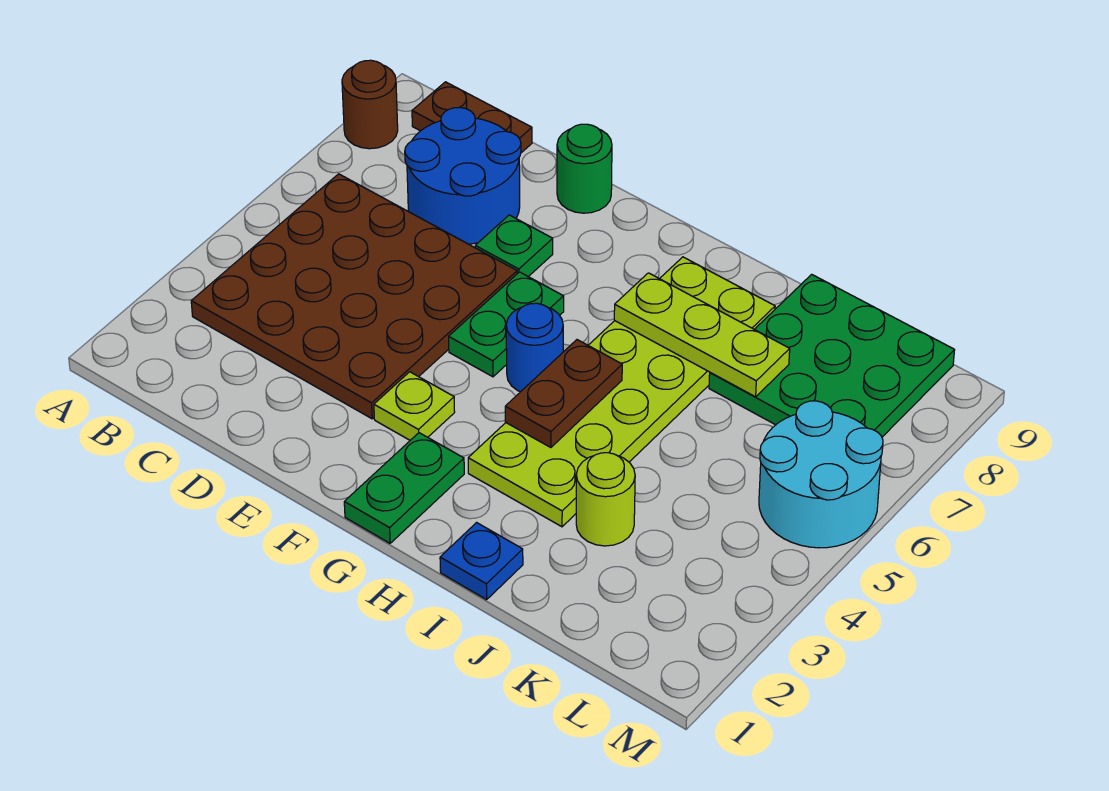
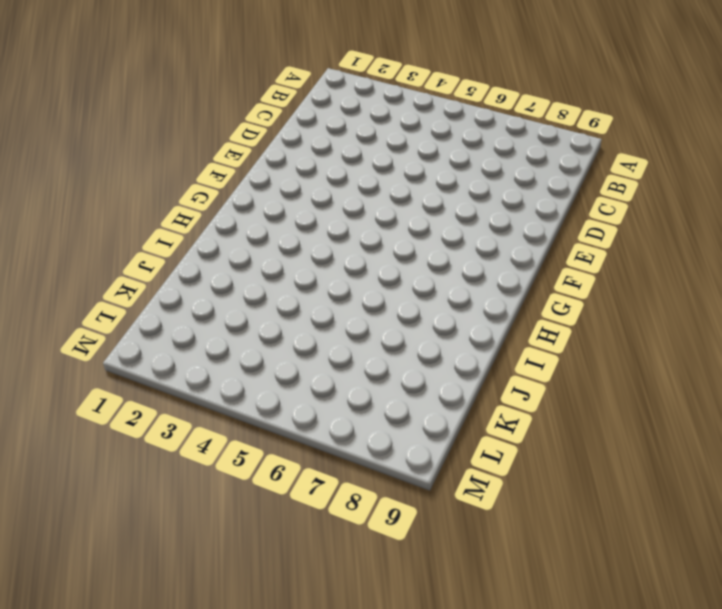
none -> brown round brick A8 level 1
none -> brown plate B3:E6 level 1
none -> brown plate B9:C9 level 1

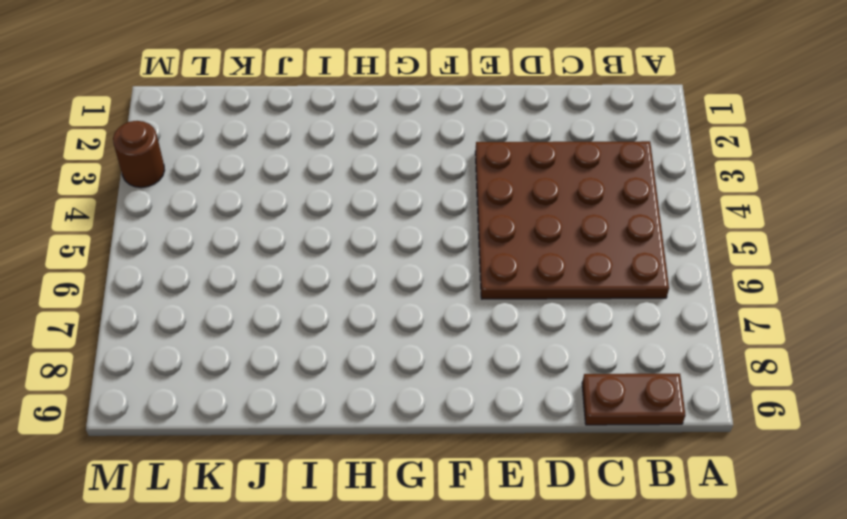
brown round brick M3 level 1 -> brown round brick A8 level 1
none -> blue round brick C7:D8 level 1
none -> green plate E7 level 1
none -> green round brick E9 level 1

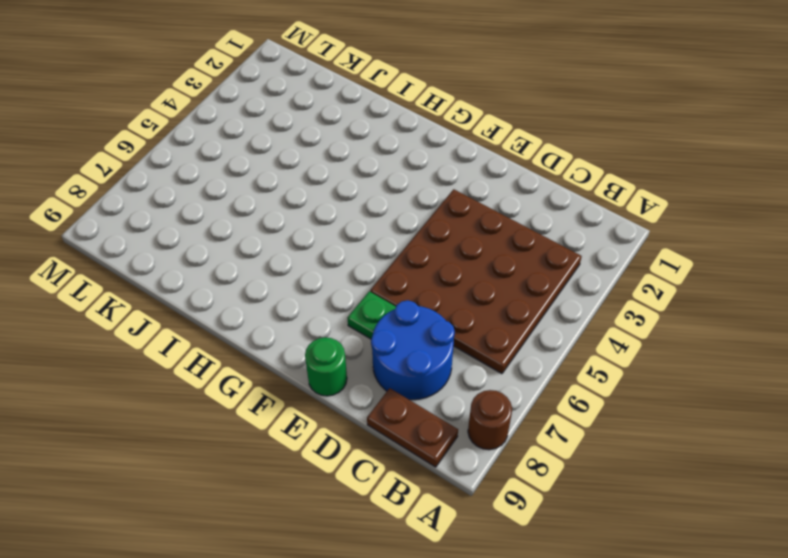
none -> lime plate F3 level 1
none -> green plate F5:F6 level 1
none -> green plate G1:G2 level 1

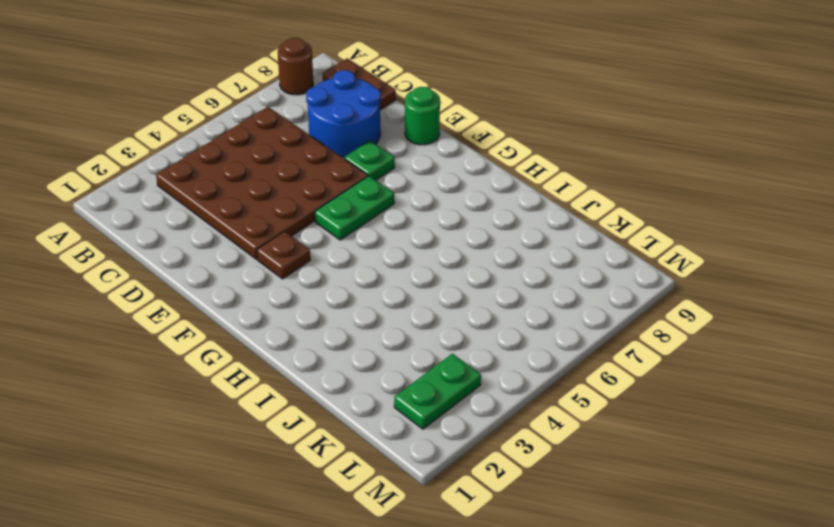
brown plate F3 level 1 -> lime plate F3 level 1
green plate L2:L3 level 1 -> green plate G1:G2 level 1
none -> blue round brick G5 level 1
none -> lime plate H3:I8 level 1
none -> blue plate I1 level 1

